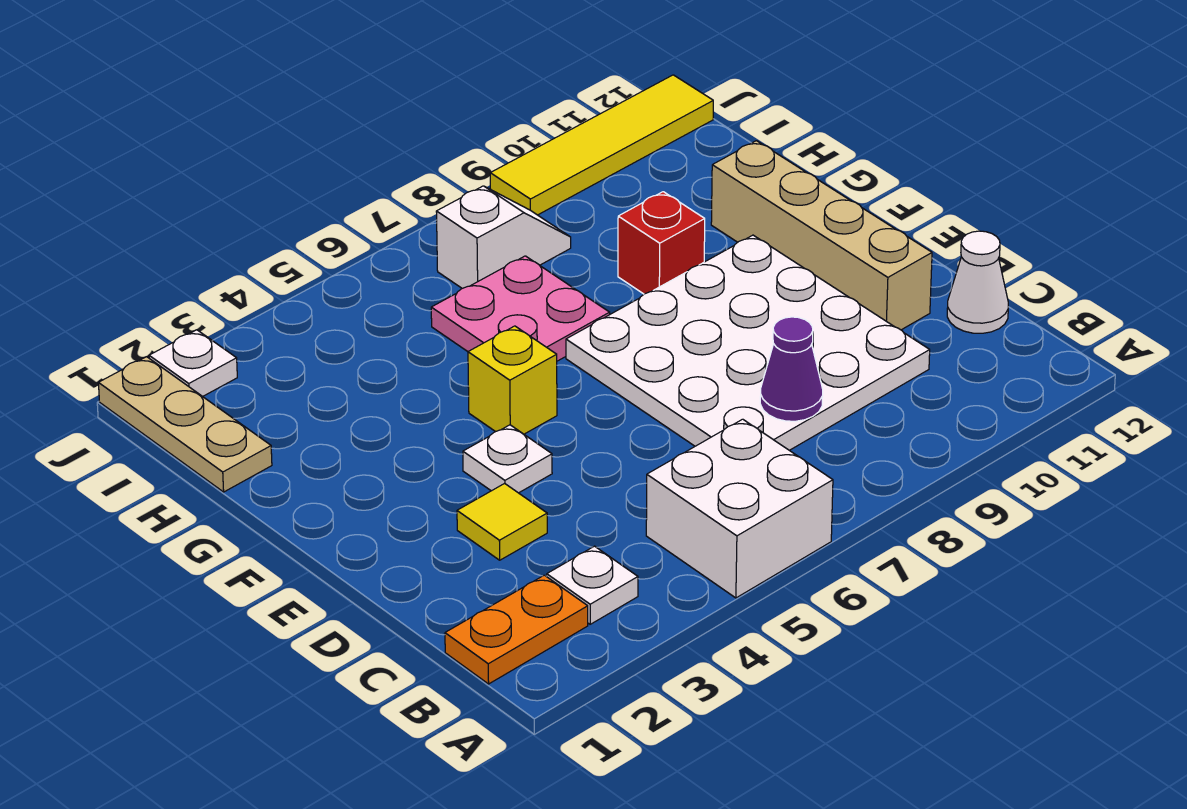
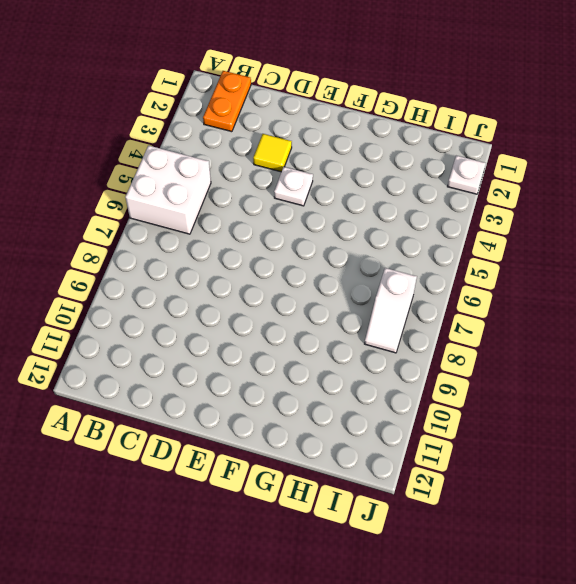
none -> white plate B3 level 1
none -> white plate C7:F10 level 1
none -> white cone C12 level 1

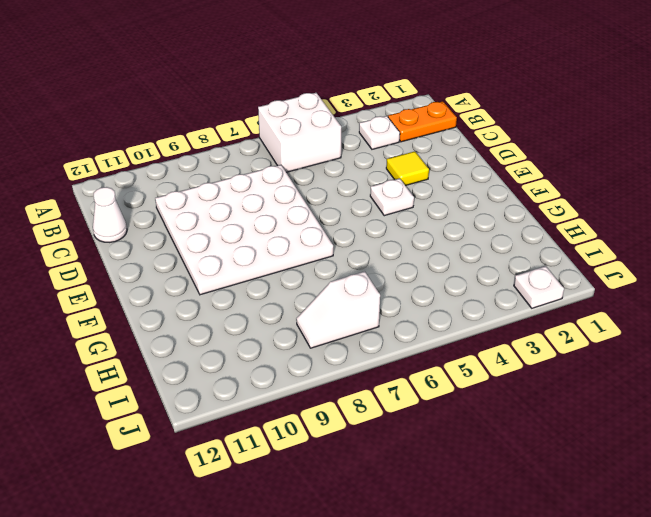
none -> tan brick D11:G11 level 1
none -> yellow brick F5 level 1
none -> pink plate G6:H7 level 1

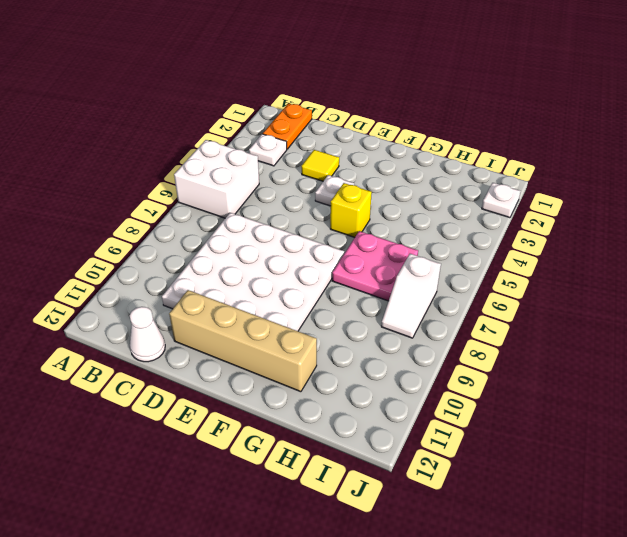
none -> red brick G9 level 1
none -> tan plate H1:J1 level 1
none -> yellow tile J9:J12 level 1

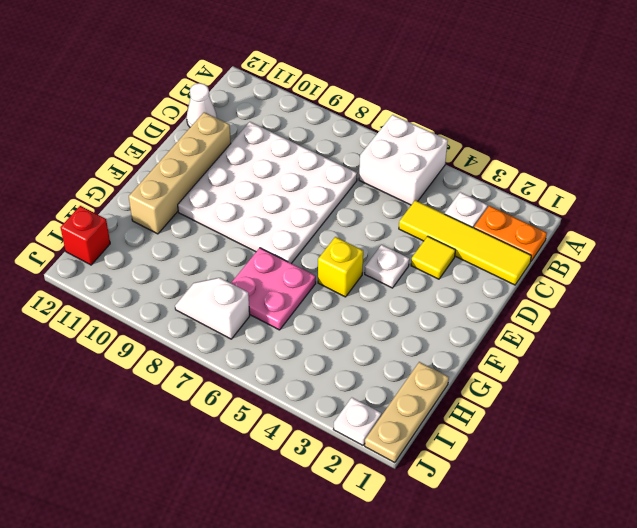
yellow tile C1:C4 level 1 -> yellow tile J9:J12 level 1
red brick I12 level 1 -> red brick G9 level 1
none -> purple cone C8 level 2

